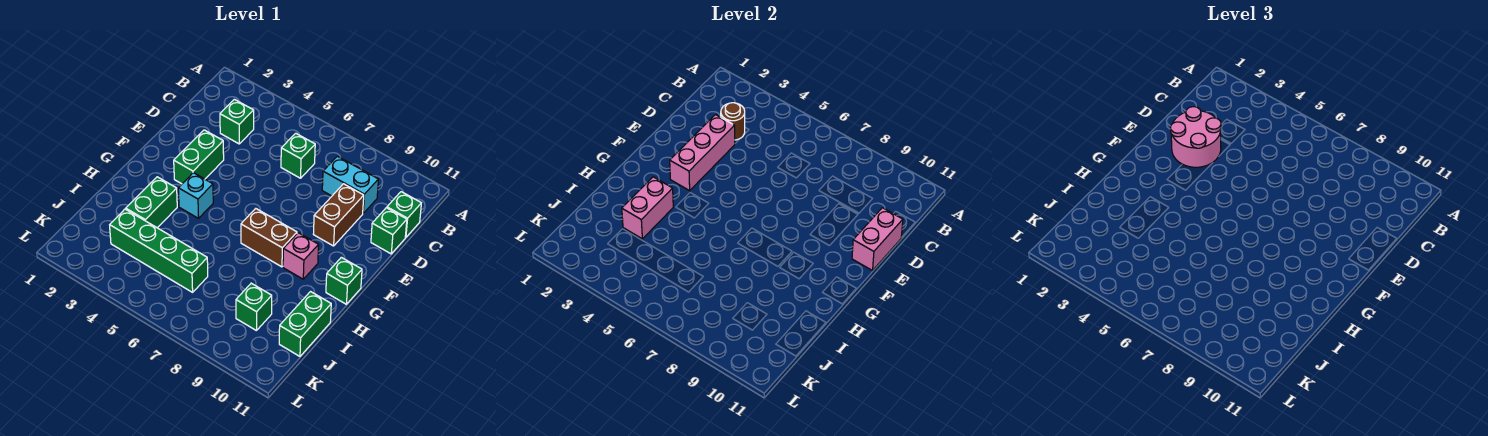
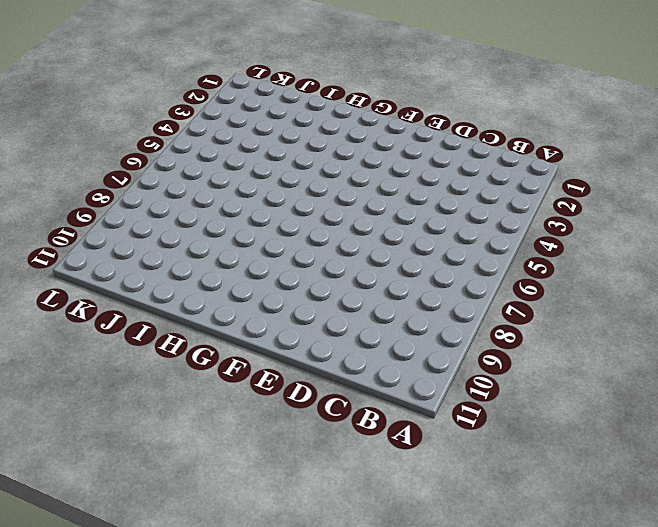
none -> green brick C3 level 1
none -> green brick C6 level 1
none -> cyan brick C8:C9 level 1

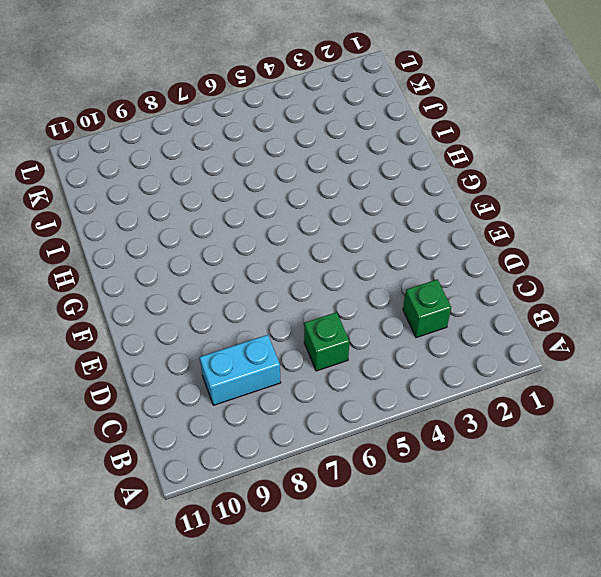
none -> green brick C11 level 1
none -> brown brick D9:E9 level 1
none -> green brick D11 level 1

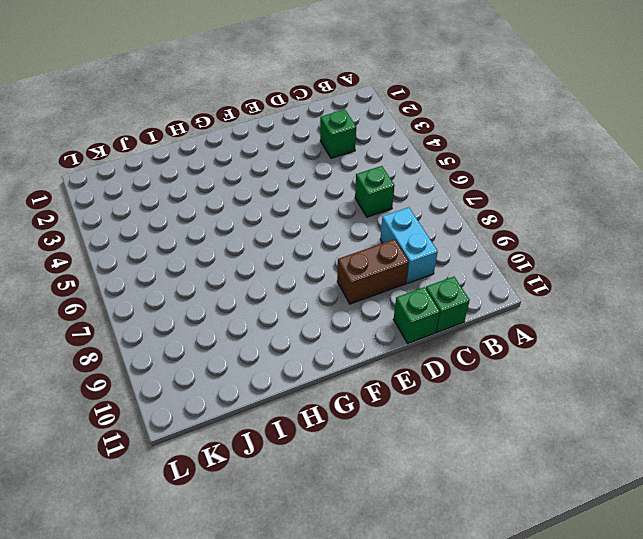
none -> green brick E3:F3 level 1
none -> cyan brick G4 level 1
none -> brown brick G7:G8 level 1

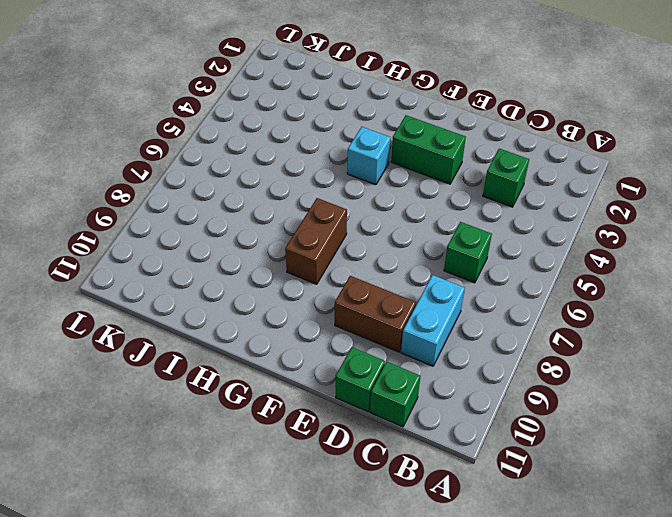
none -> pink brick G9 level 1
none -> green brick G11 level 1
none -> green brick H3:I3 level 1

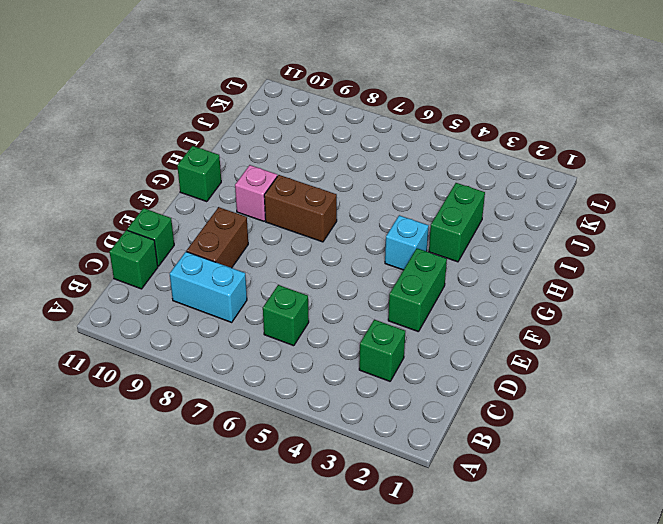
none -> green brick I11:J11 level 1
none -> green brick J3:J6 level 1
none -> green brick J9 level 1

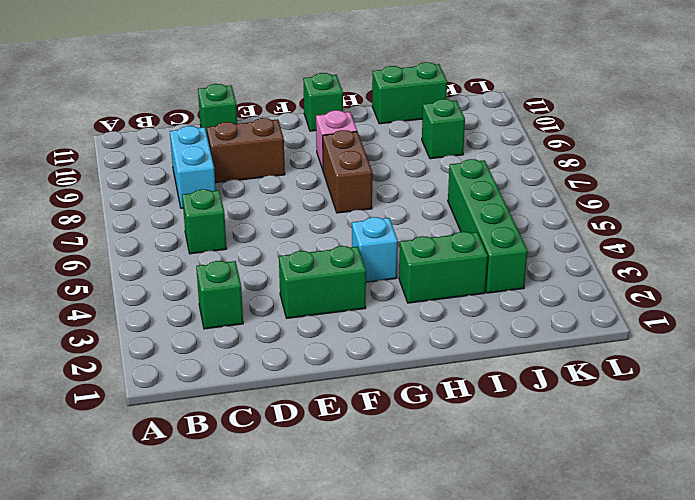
none -> green brick C11 level 1
none -> brown round brick C3 level 2
none -> pink brick D3:F3 level 2

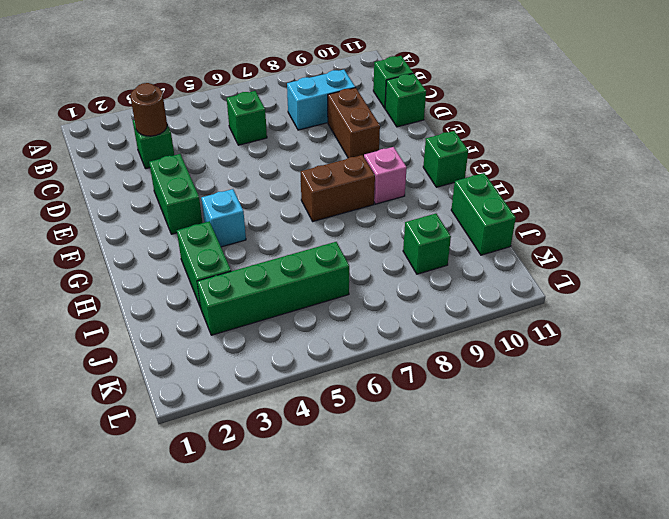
none -> pink brick D3:F3 level 2
none -> pink brick D11:E11 level 2
none -> pink brick H3:I3 level 2

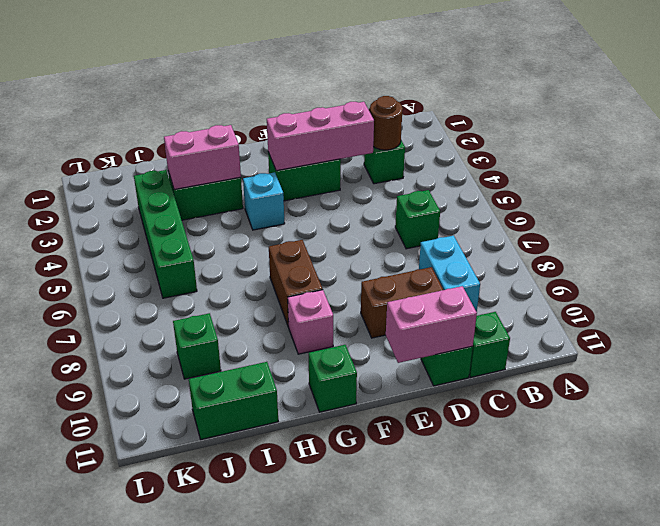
none -> pink round brick D2:E3 level 3

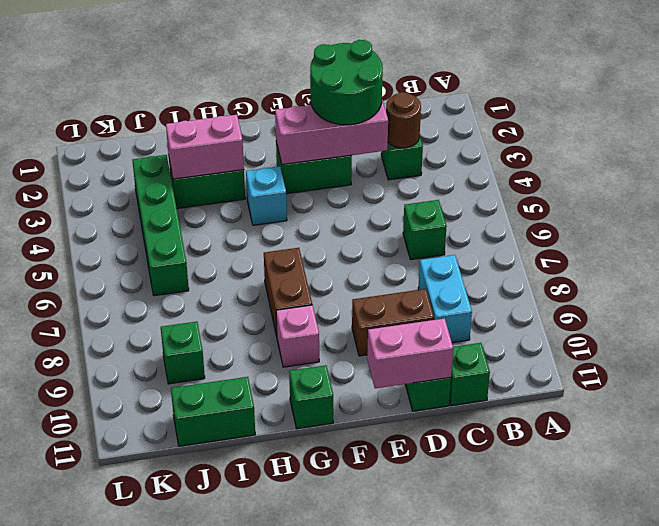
green round brick D2:E3 level 3 -> pink round brick D2:E3 level 3

